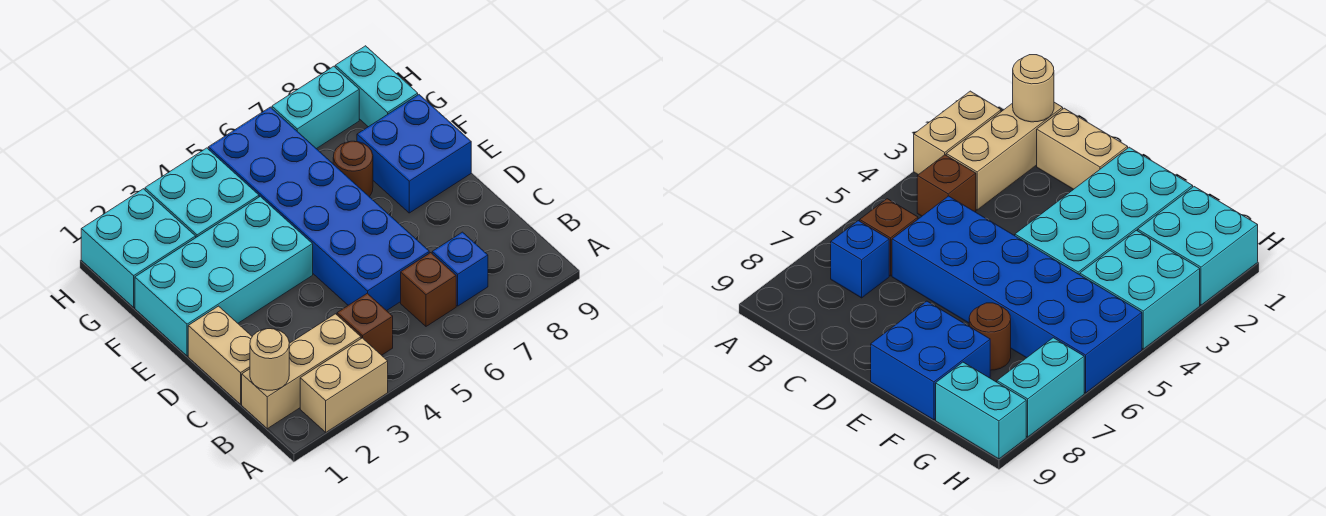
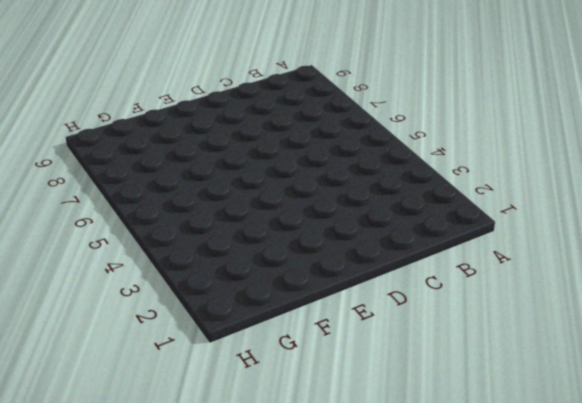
none -> tan brick A2:A3 level 1
none -> tan brick B1:B3 level 1
none -> brown brick B4 level 1

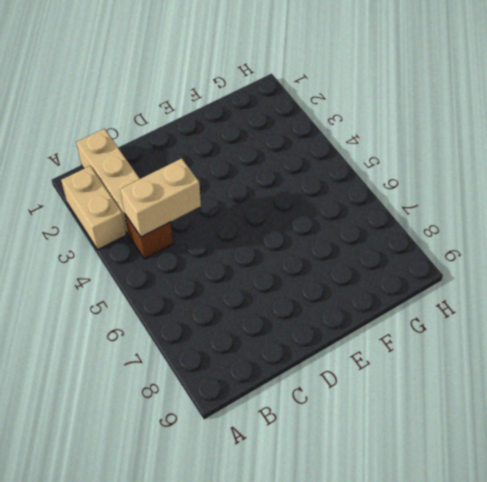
tan brick B4:C4 level 2 -> tan brick C1:D1 level 1
none -> brown brick B6 level 1
none -> blue brick B7 level 1
none -> blue brick C5:H6 level 1

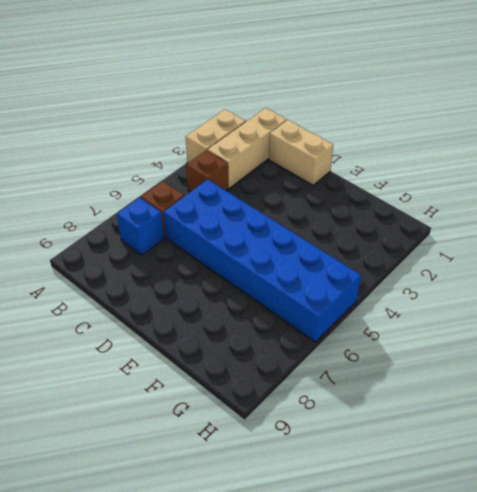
none -> cyan brick E1:F4 level 1
none -> blue brick E8:F9 level 1
none -> brown round brick F7 level 1

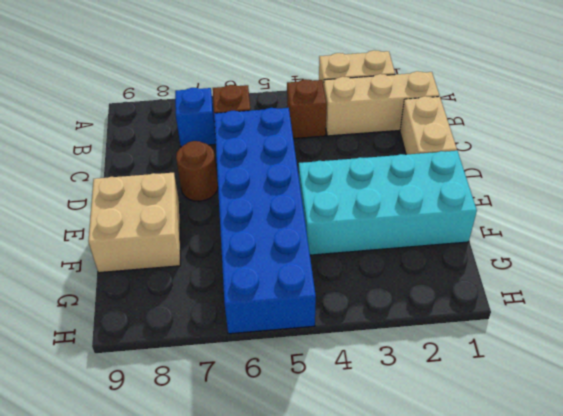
brown round brick D7 level 1 -> brown round brick F7 level 1
tan brick E8:F9 level 1 -> blue brick E8:F9 level 1
none -> cyan brick G1:H2 level 1
none -> cyan brick G3:H4 level 1
none -> cyan brick G9:H9 level 1

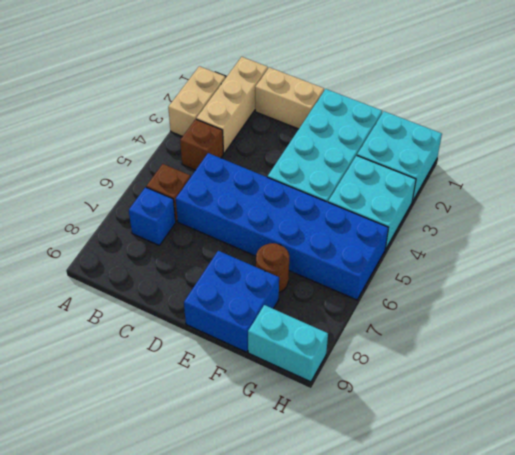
none -> cyan brick H7:H8 level 1
none -> tan round brick B1 level 2

